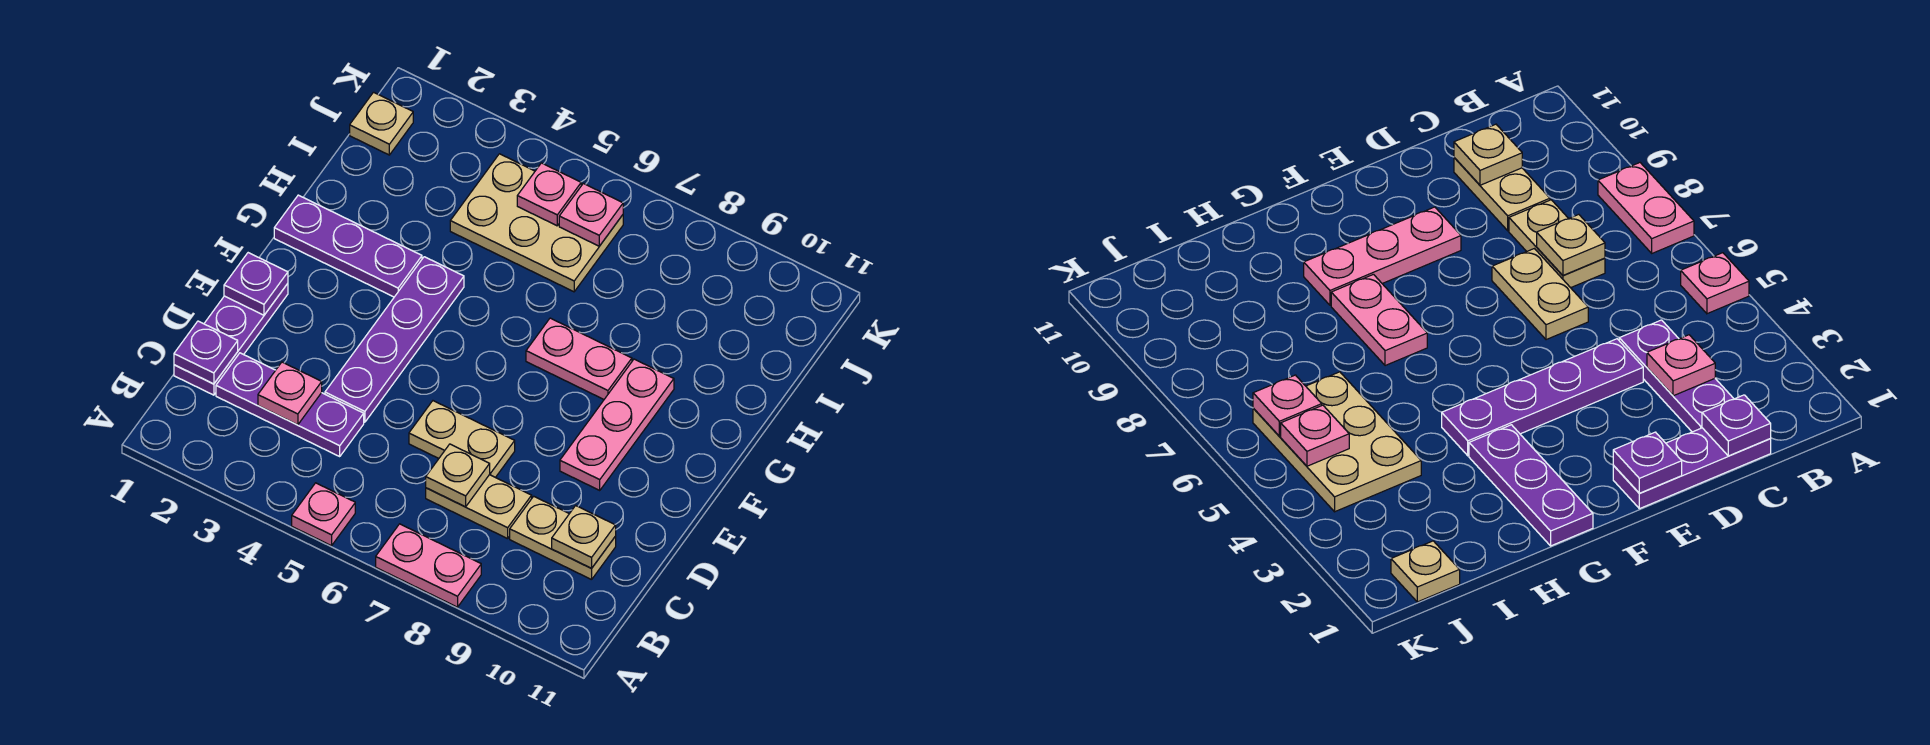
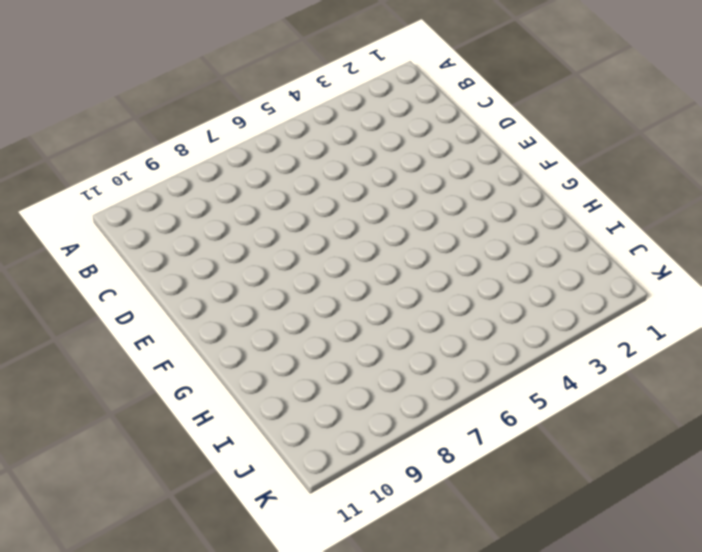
none -> pink plate A5 level 1
none -> pink plate A7:A8 level 1
none -> purple plate C1:E1 level 1

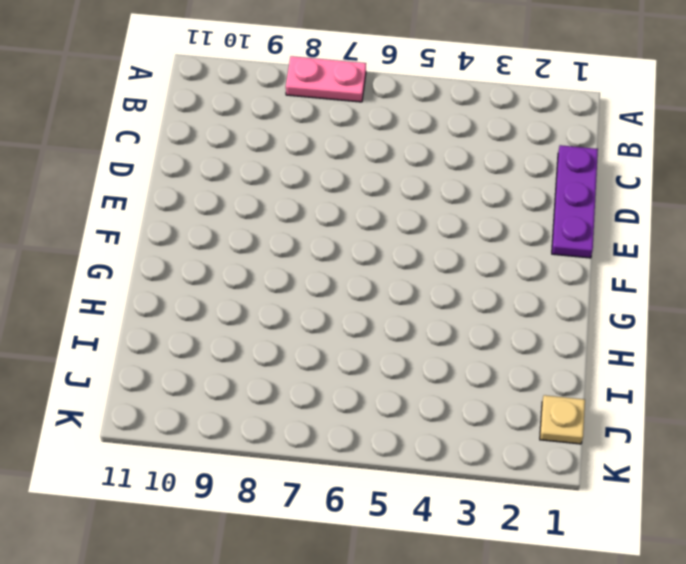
none -> pink plate A5 level 1
none -> purple plate C2:C4 level 1
none -> tan plate C7:C8 level 1

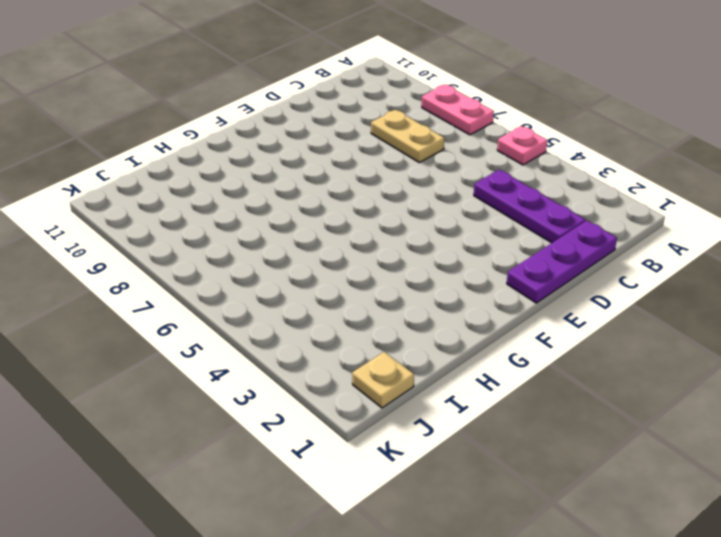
none -> tan plate C9:C10 level 1
none -> purple plate D4:G4 level 1
none -> tan plate D6:D7 level 1

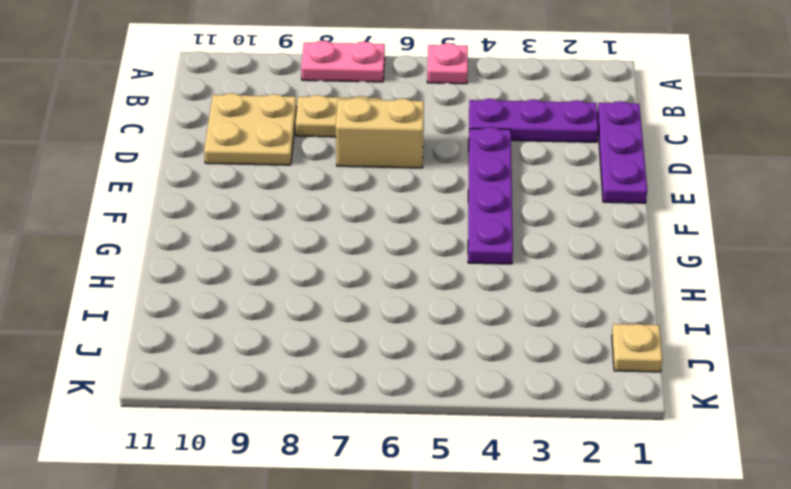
tan plate C9:D10 level 1 -> tan plate C9:C10 level 1
tan brick D6:D7 level 1 -> tan plate D6:D7 level 1
none -> pink plate E9:G9 level 1
none -> purple plate G1:G3 level 1
none -> pink plate G7:G8 level 1

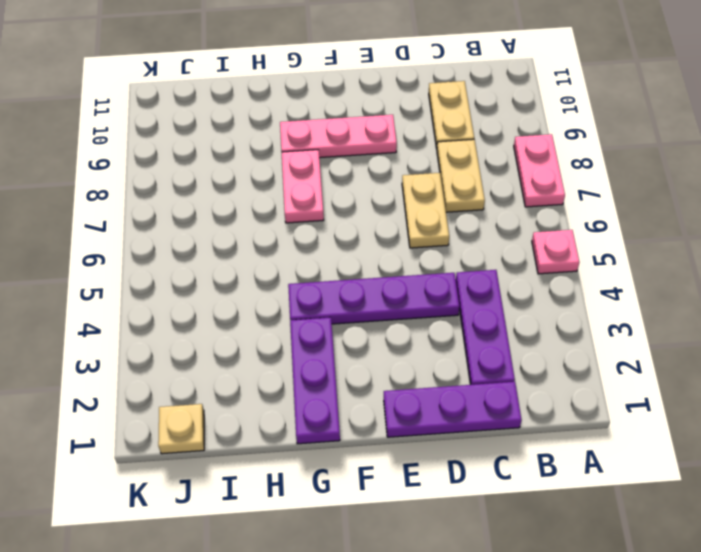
none -> tan plate I4:J6 level 1
none -> purple plate C1 level 2
none -> pink plate C3 level 2

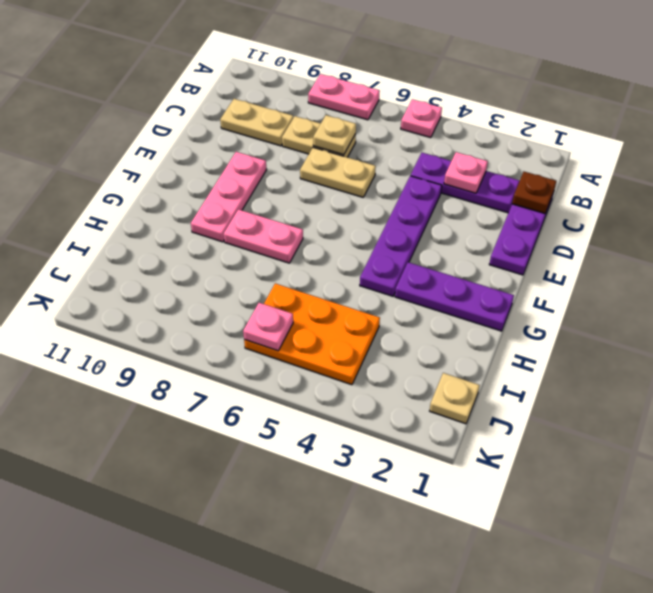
brown plate C1 level 2 -> purple plate C1 level 2
orange plate I4:J6 level 1 -> tan plate I4:J6 level 1
none -> tan plate C10 level 2
none -> purple plate E1 level 2
none -> pink plate J5 level 2

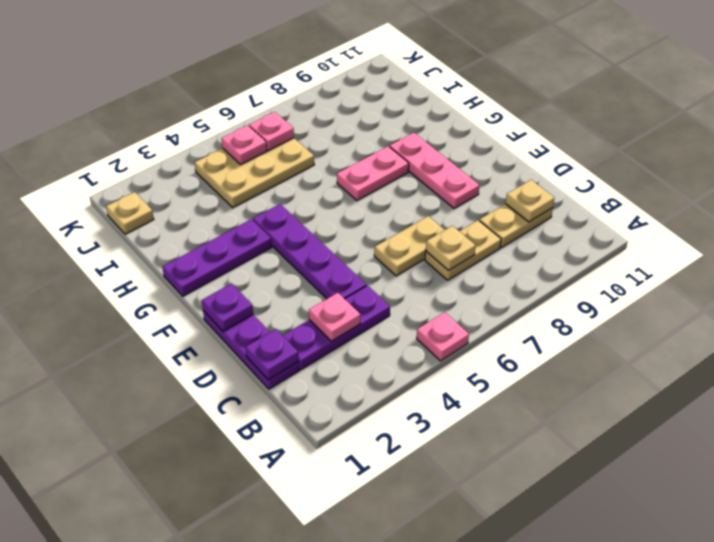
none -> pink plate A7:A8 level 1

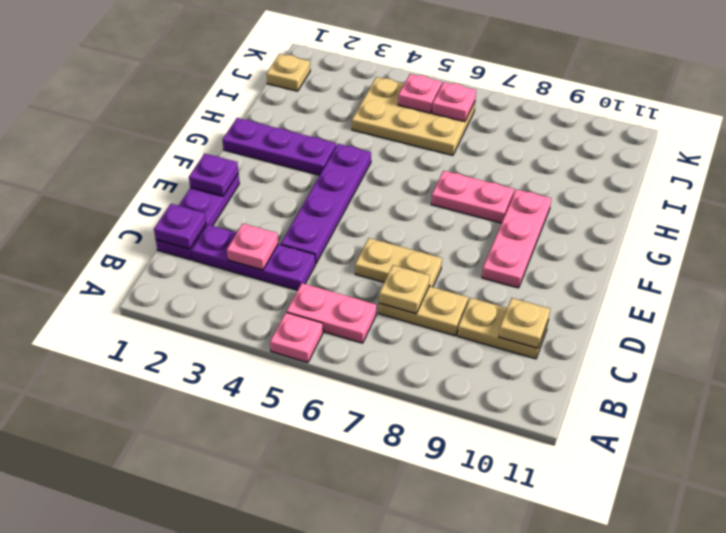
pink plate B5:B6 level 1 -> pink plate A7:A8 level 1

